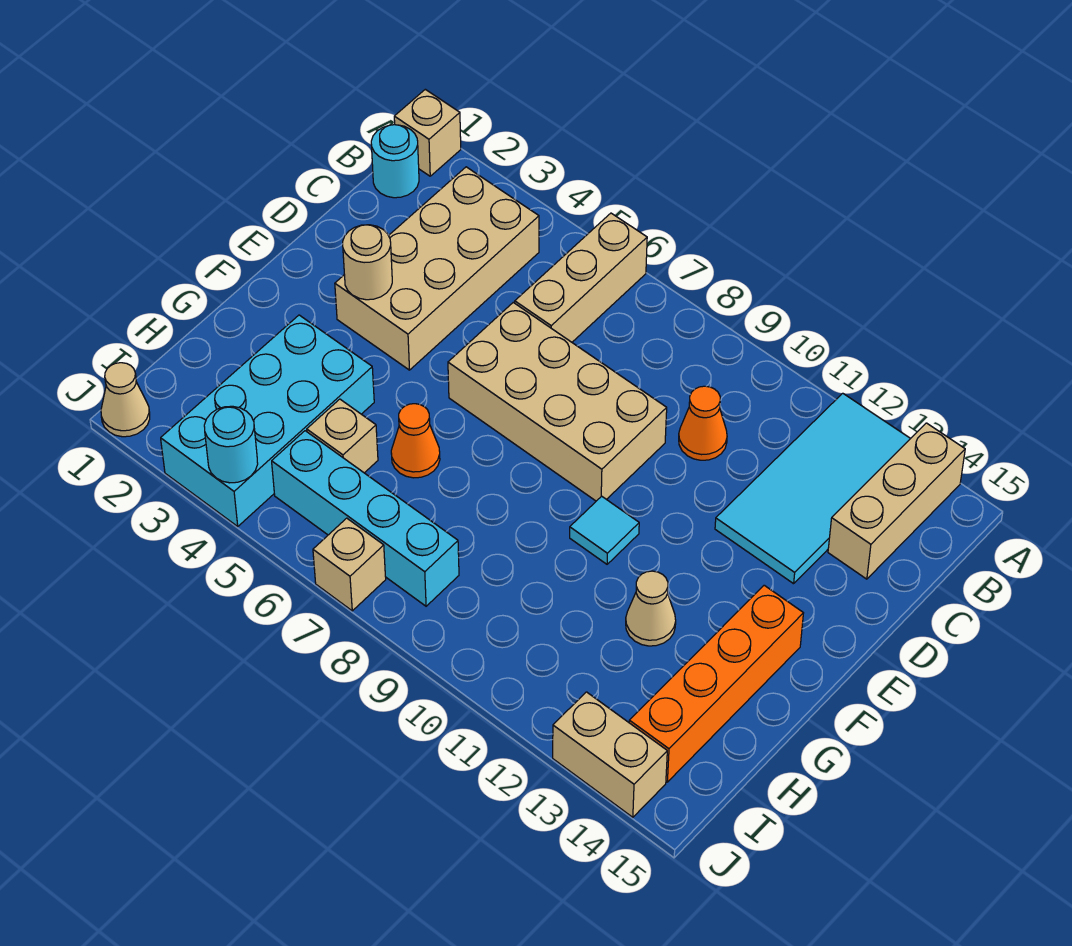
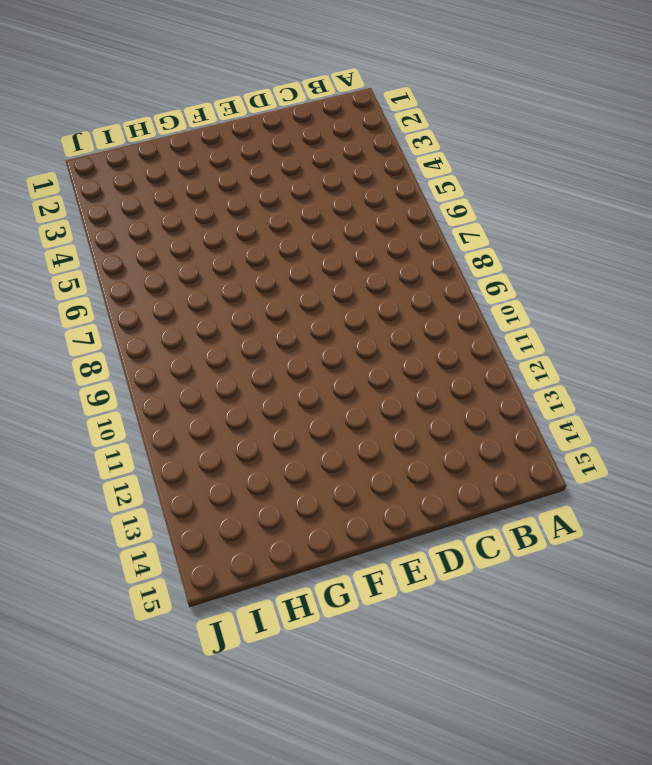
none -> tan brick A1 level 1
none -> tan brick A6:C6 level 1
none -> cyan tile A12:D13 level 1

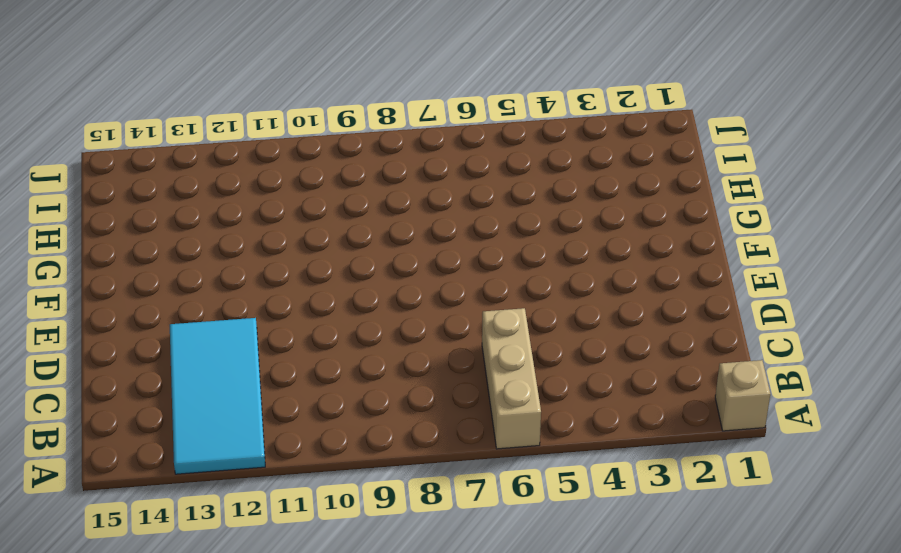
none -> tan brick A14:C14 level 1
none -> cyan round brick B1 level 1
none -> tan brick B3:E4 level 1

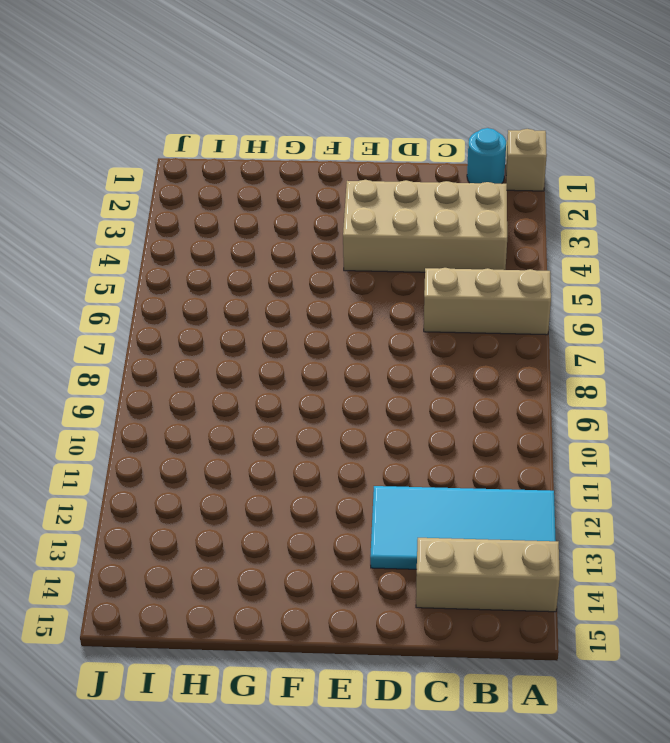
none -> orange cone C10 level 1
none -> tan brick D6:E9 level 1
none -> cyan tile F10 level 1

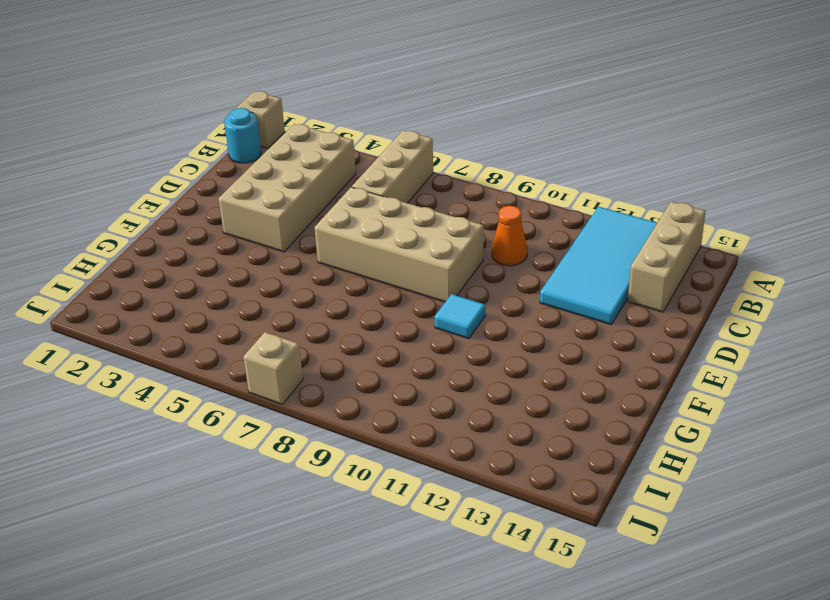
none -> orange brick F14:I14 level 1
none -> cyan brick G3:J4 level 1
none -> orange cone G6 level 1

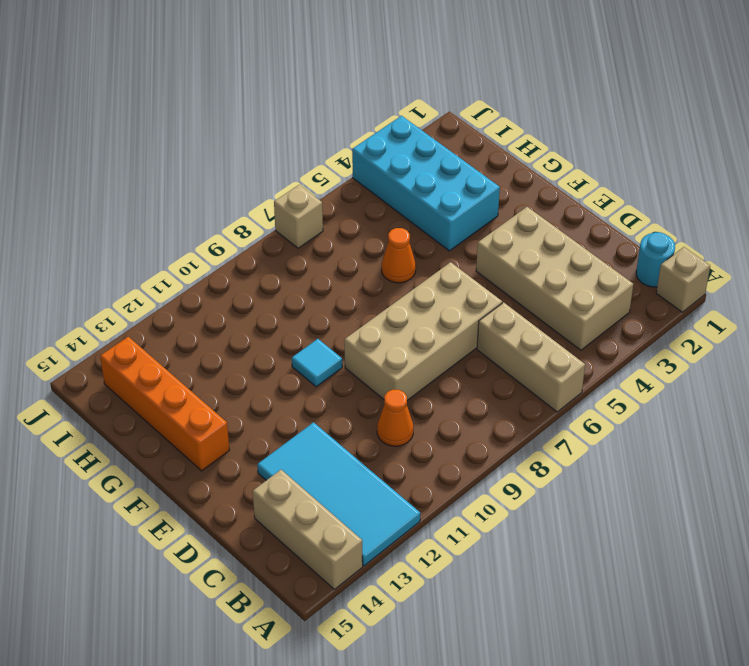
none -> tan cone G12 level 1
none -> tan brick H5 level 1
none -> cyan brick I5:I8 level 1

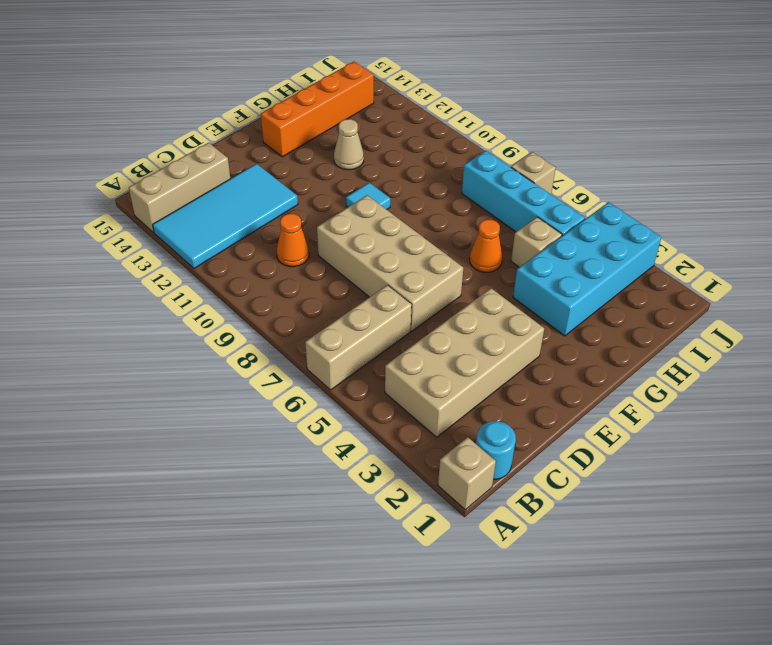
none -> tan cone J1 level 1
none -> tan brick J13:J14 level 1
none -> tan round brick E3 level 2

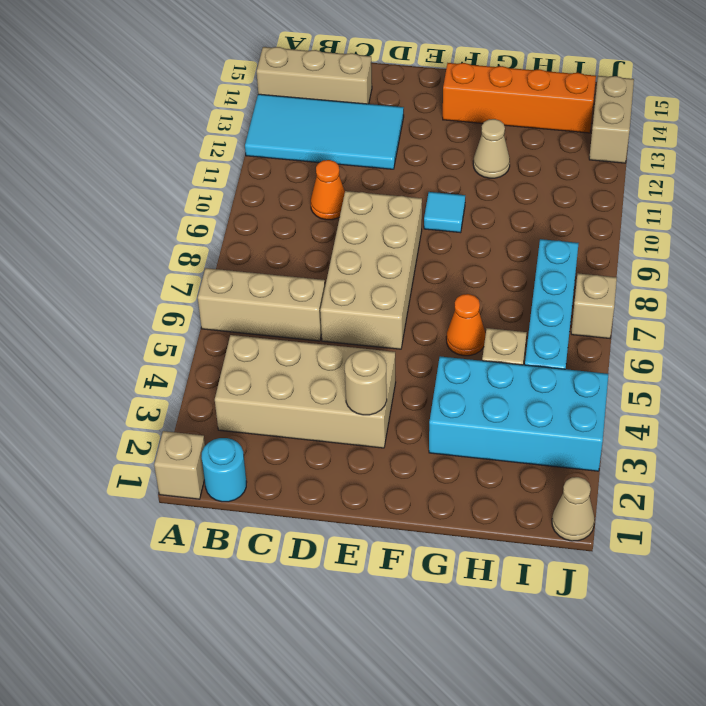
none -> cyan round brick J4 level 2

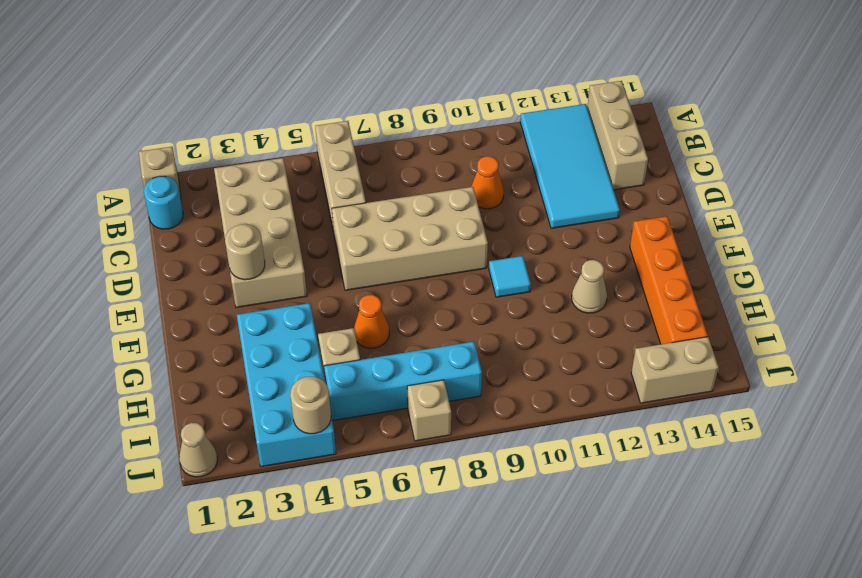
tan round brick J4 level 2 -> cyan round brick J4 level 2

